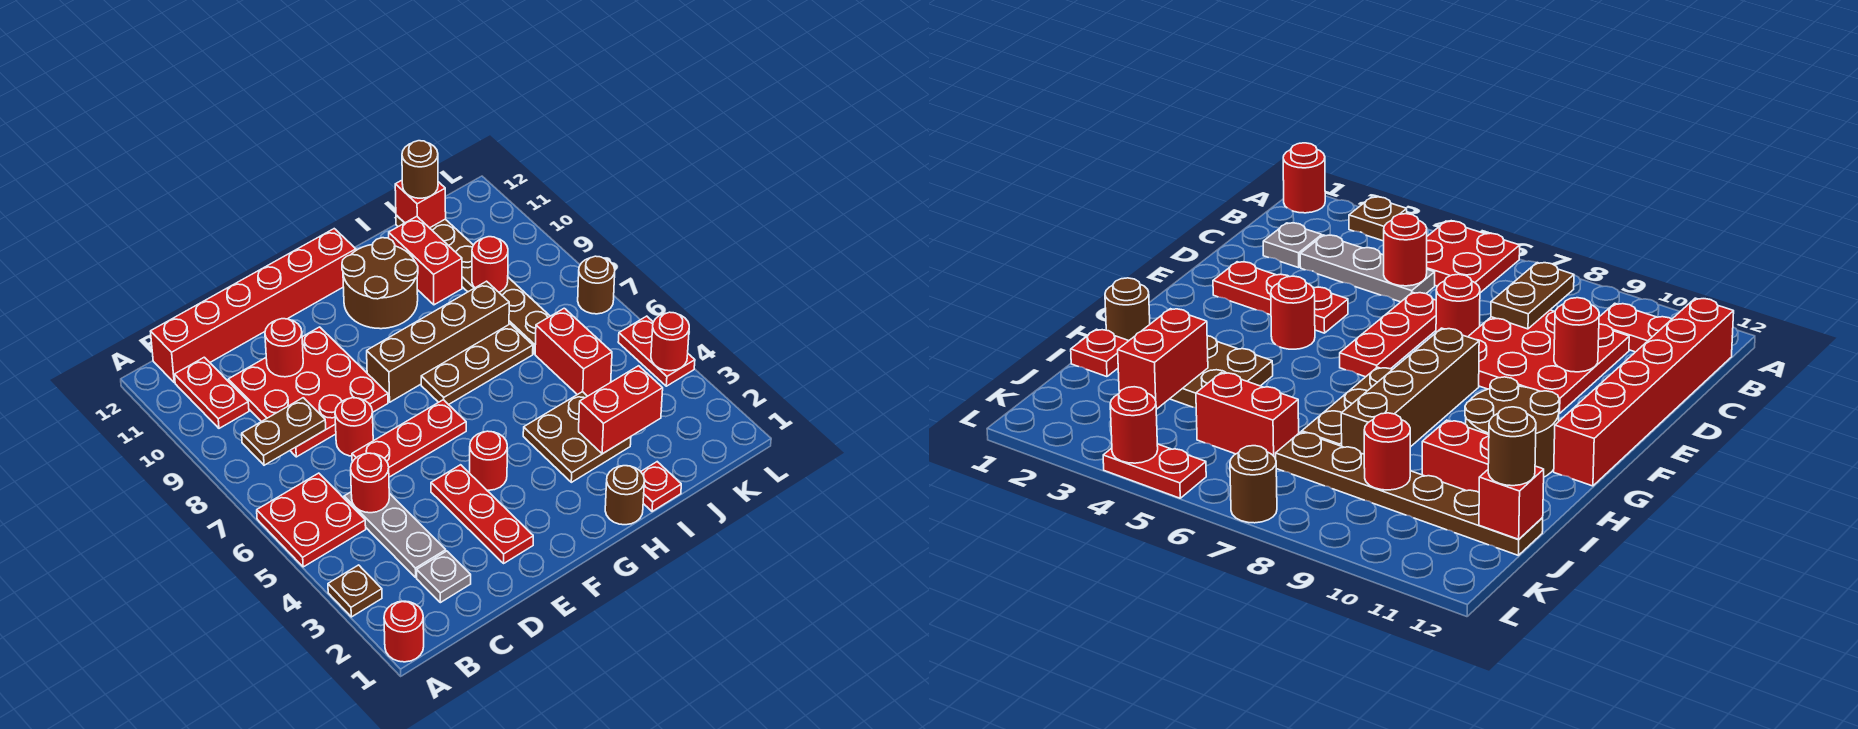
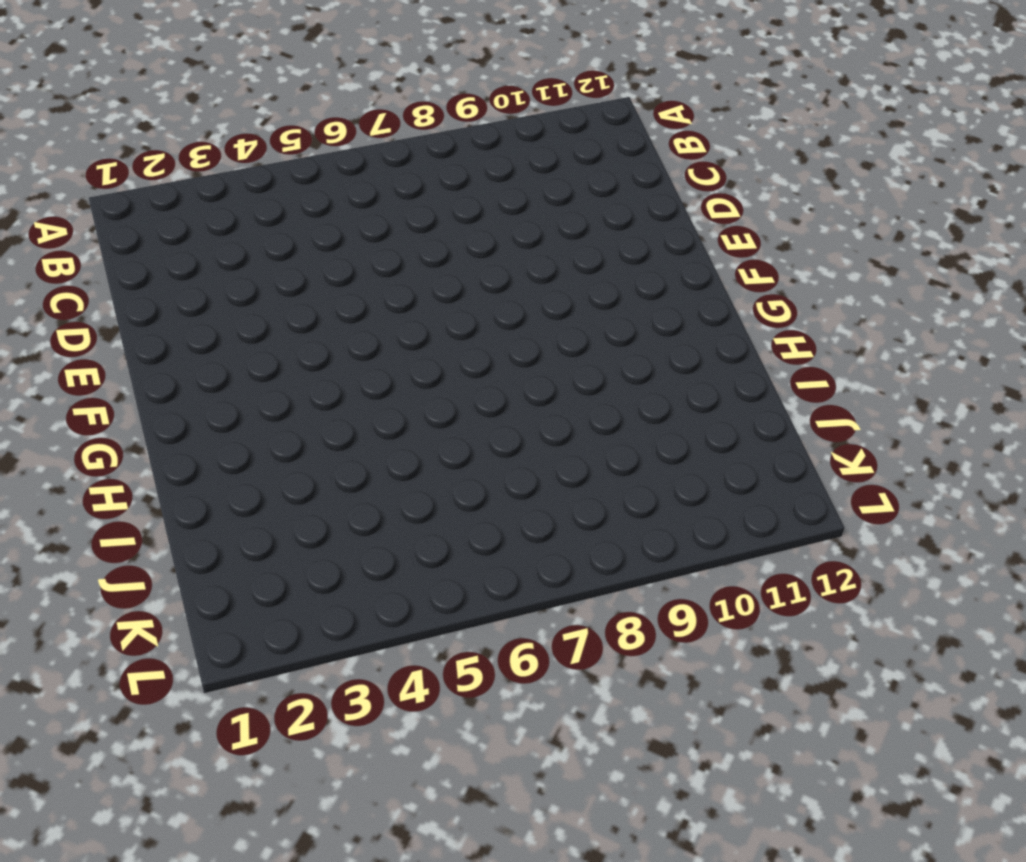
none -> red round brick A1 level 1
none -> brown plate A3 level 1
none -> red plate A5:B6 level 1
none -> red plate B10:B11 level 1

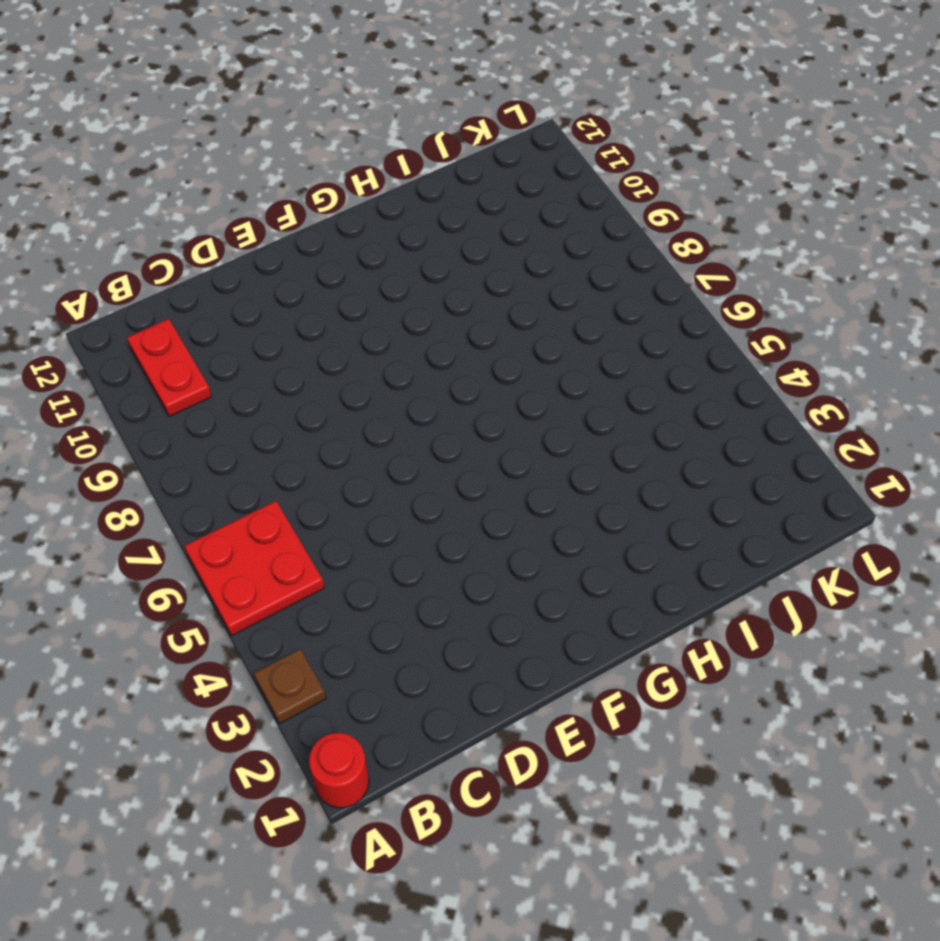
none -> red brick B12:G12 level 1
none -> grey plate C2 level 1
none -> grey plate C3:C5 level 1
none -> red plate C8:E10 level 1

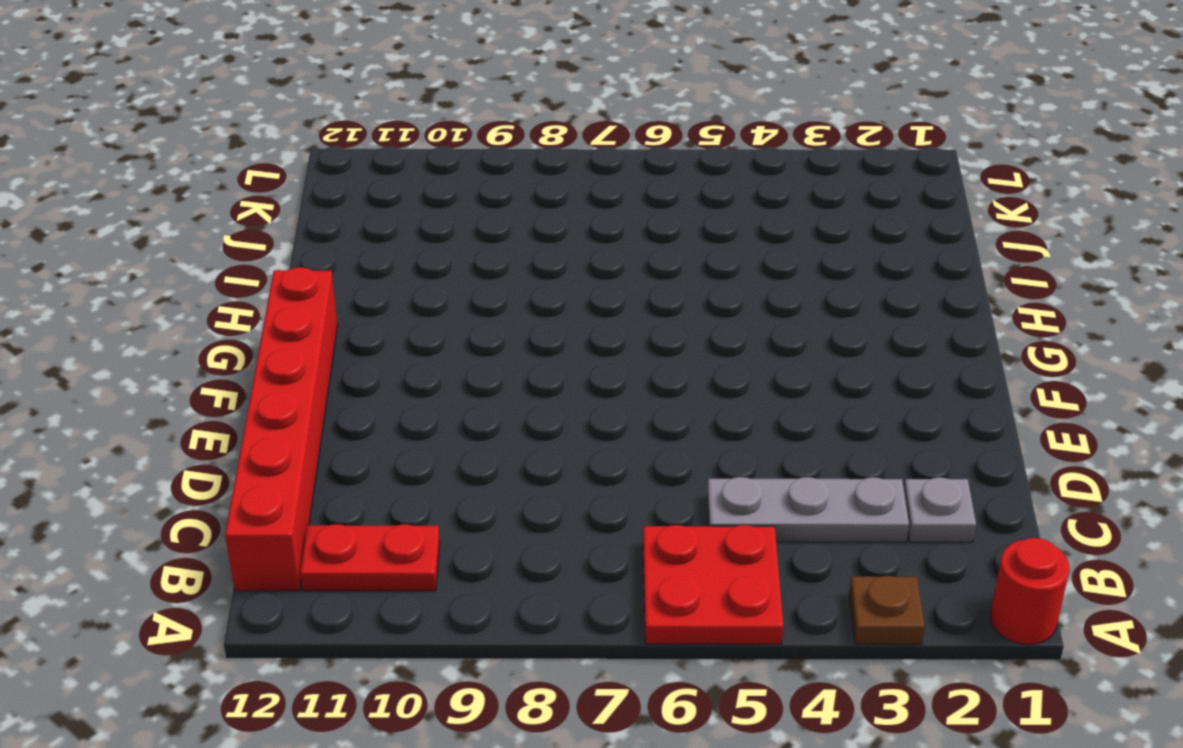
none -> red plate C8:E10 level 1
none -> red plate D6:F6 level 1
none -> red round brick D7 level 1
none -> red plate E2:E4 level 1

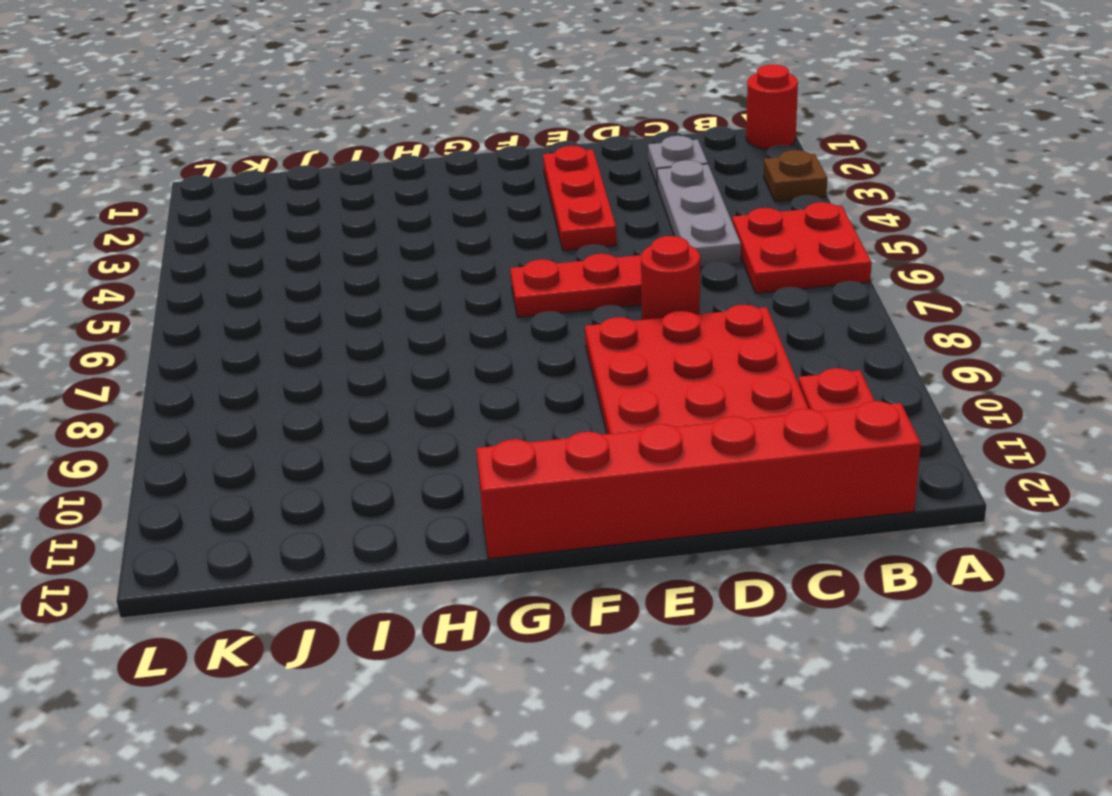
none -> red round brick F4 level 1
none -> brown brick F8:I8 level 1
none -> brown plate G7:I7 level 1
none -> brown round brick G10:H11 level 1

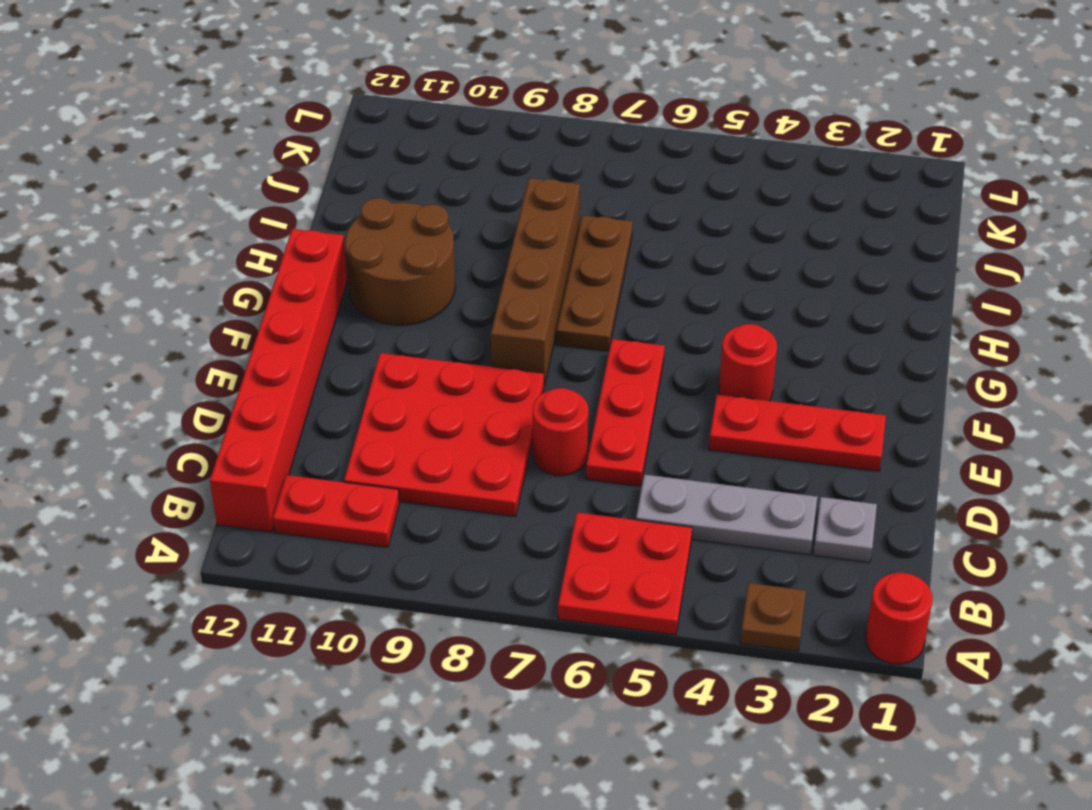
none -> brown round brick H1 level 1
none -> brown plate H3:I4 level 1
none -> red plate I1 level 1
none -> red brick I10:I11 level 1

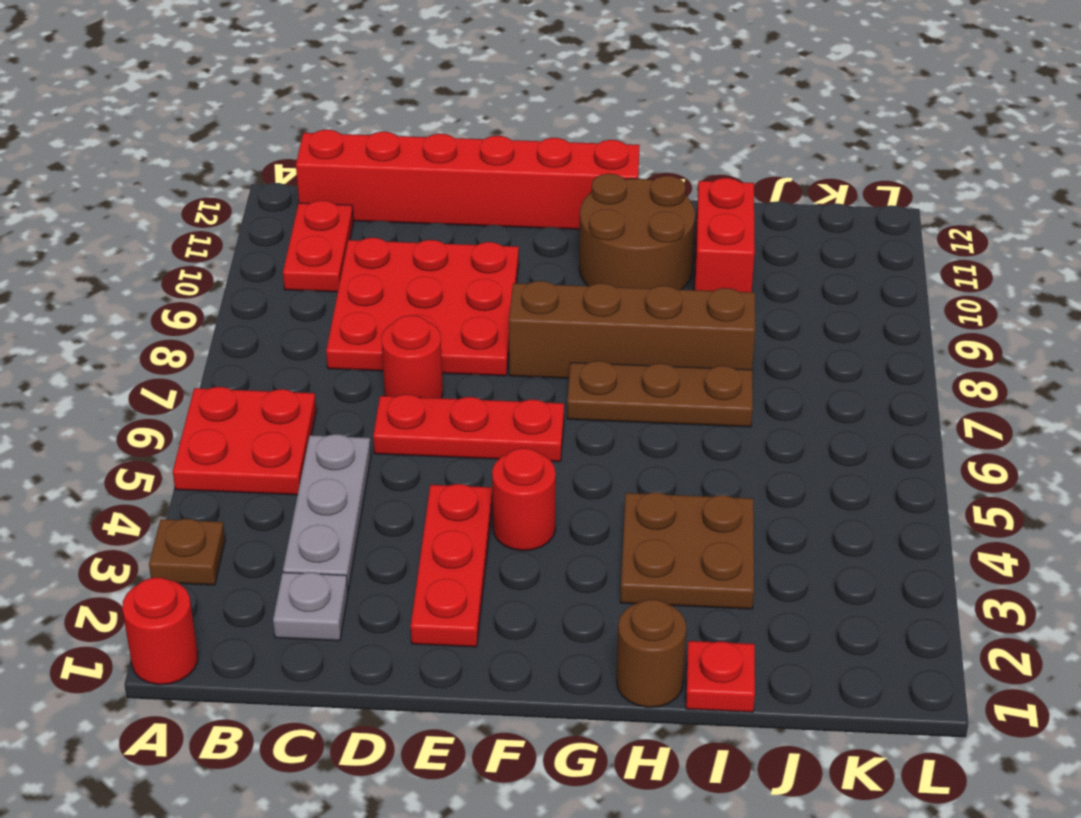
none -> red brick J5:J6 level 1
none -> brown plate J7:J12 level 1
none -> red plate L4:L5 level 1
none -> brown round brick L7 level 1

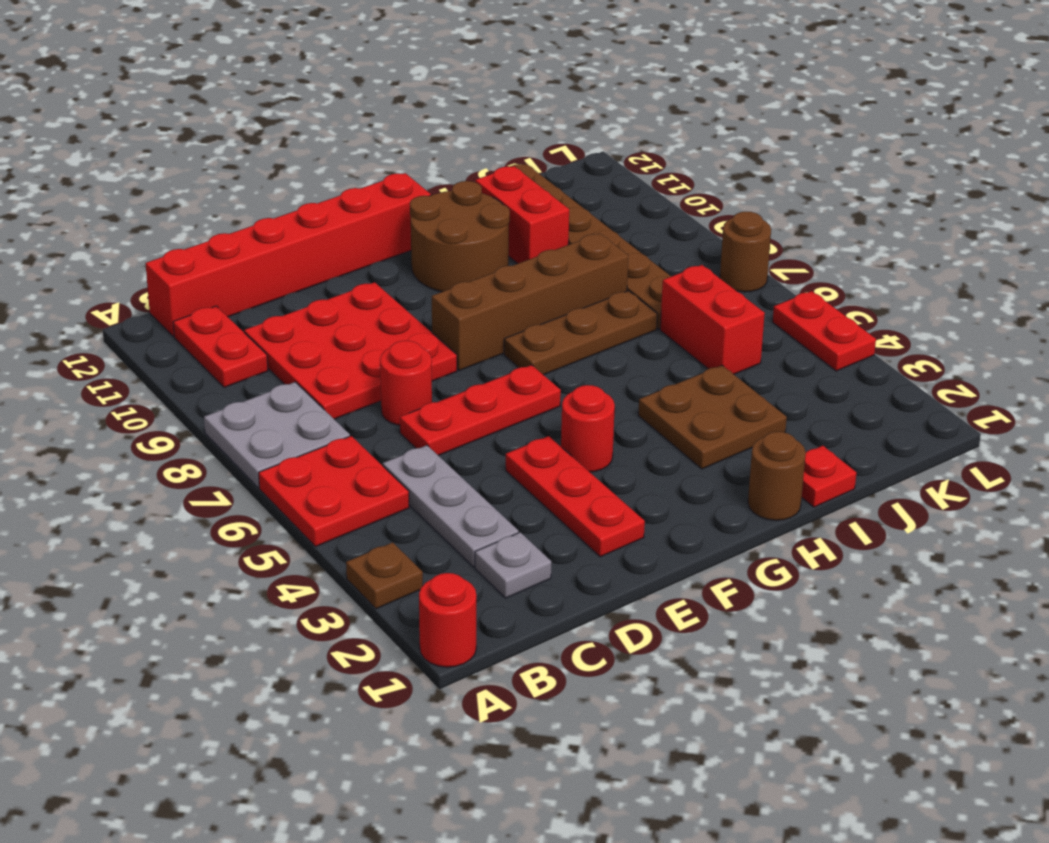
grey plate A7:B8 level 1 -> none
none -> brown plate B8:C8 level 2
none -> red round brick C5 level 2
none -> red round brick D10 level 2
none -> red brick I3:J3 level 2

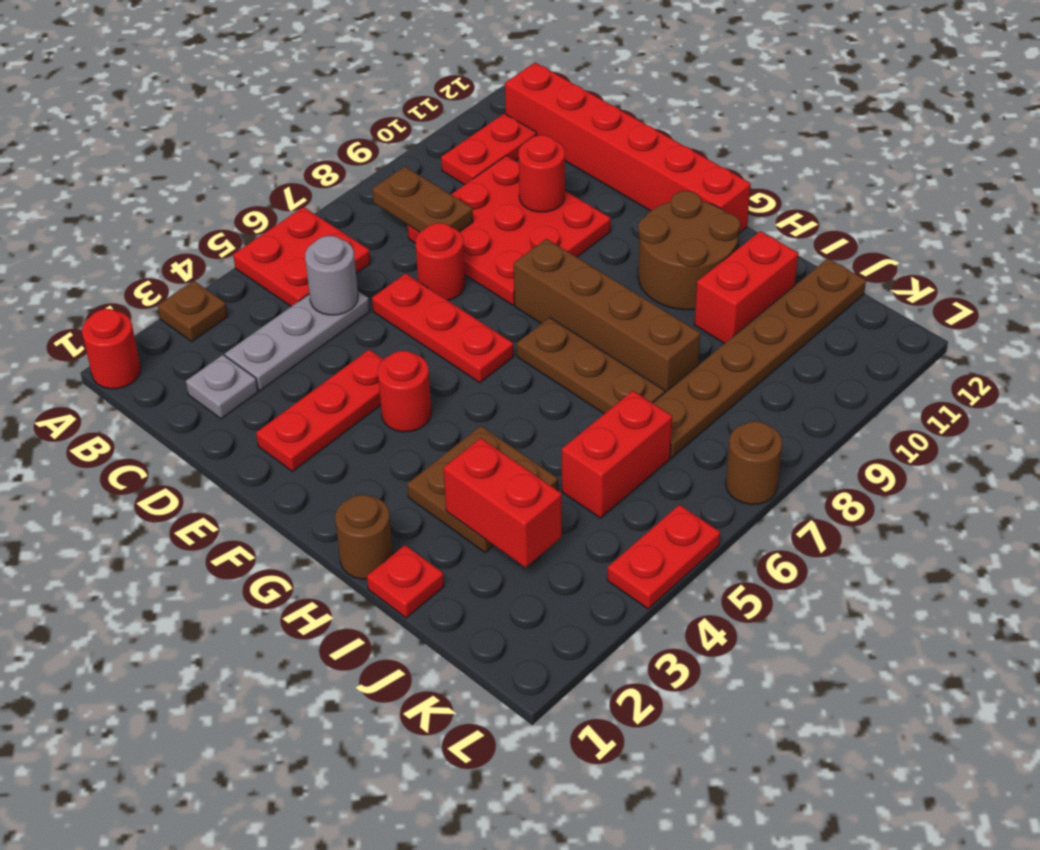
grey round brick C5 level 2 -> red round brick C5 level 2
none -> red round brick J9 level 2
none -> red brick J12 level 2
none -> red round brick L4 level 2
none -> brown round brick J12 level 3

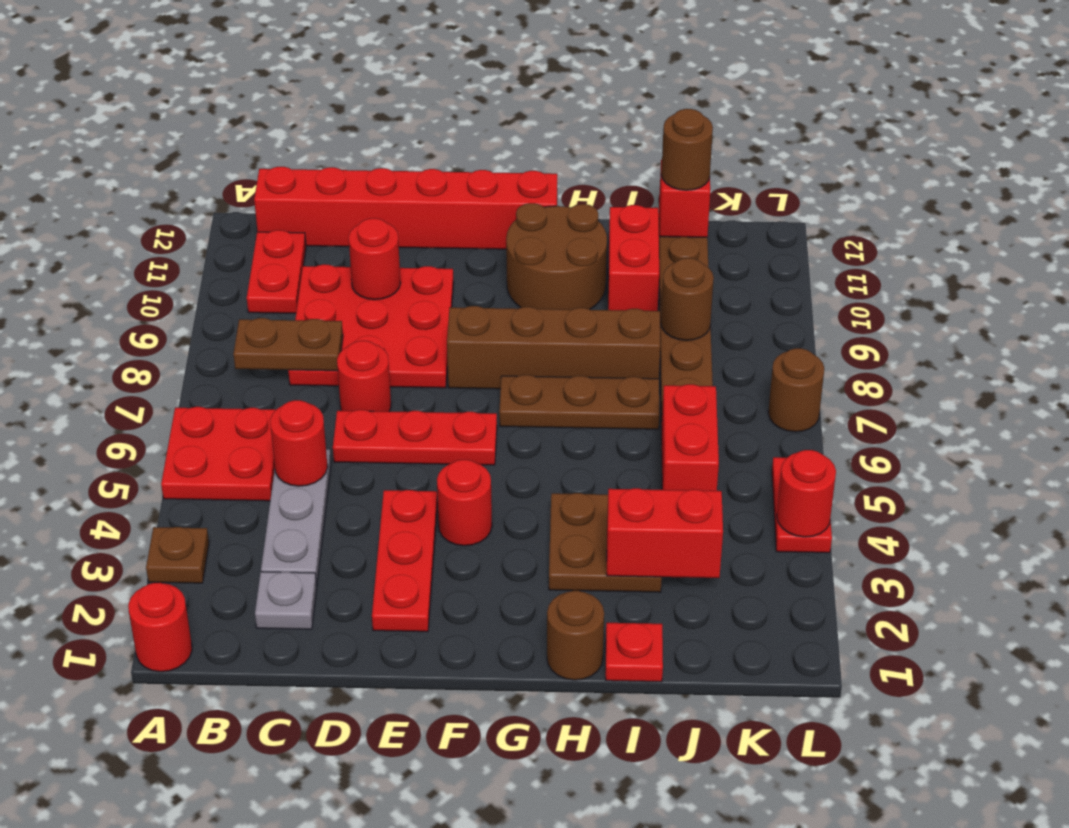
brown round brick J9 level 2 -> red round brick J9 level 2

